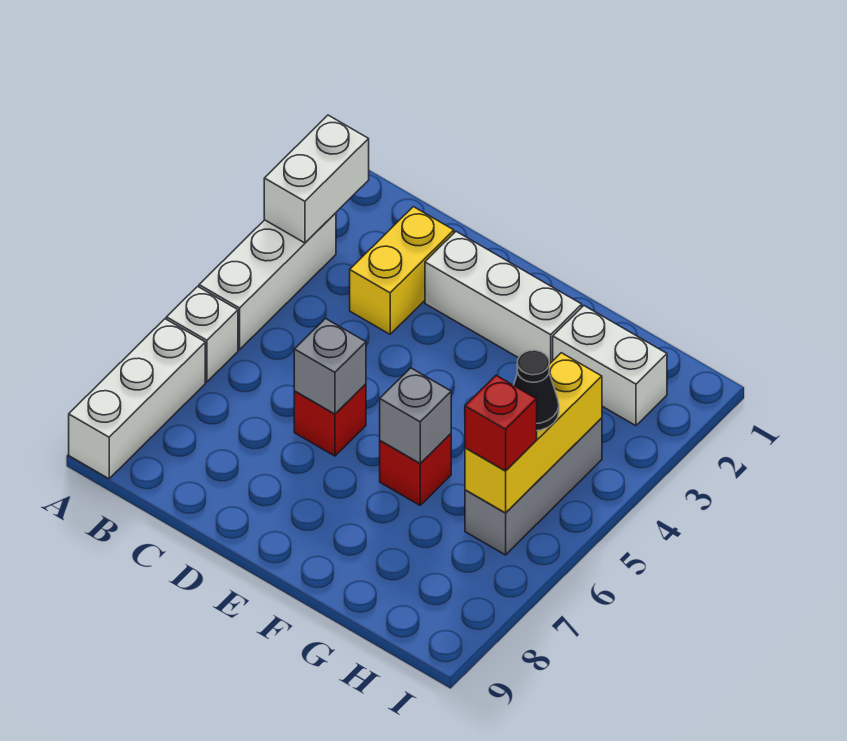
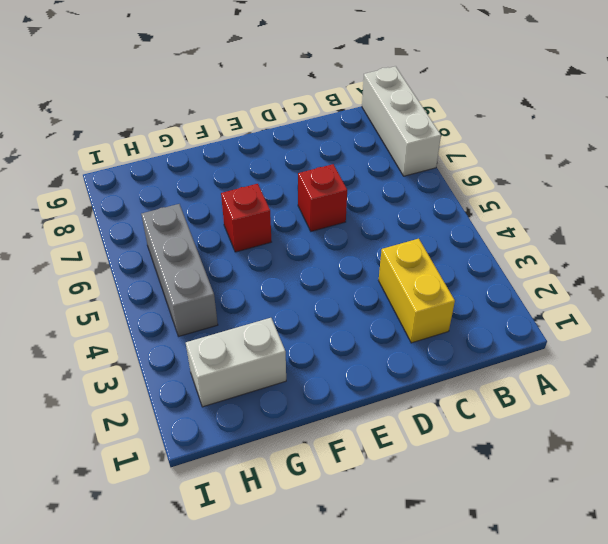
none -> white brick A3:A5 level 1
none -> white brick A6 level 1
none -> white brick D2:F2 level 1

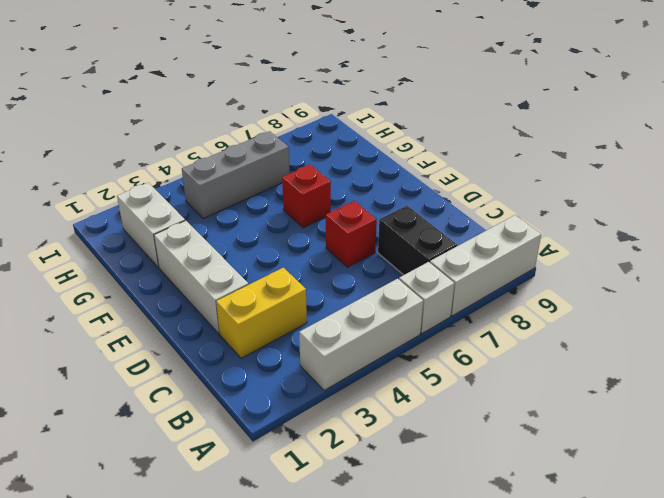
black brick B7:C7 level 1 -> none
none -> white brick A2:A3 level 2
none -> grey brick D6 level 2
none -> grey brick F6 level 2

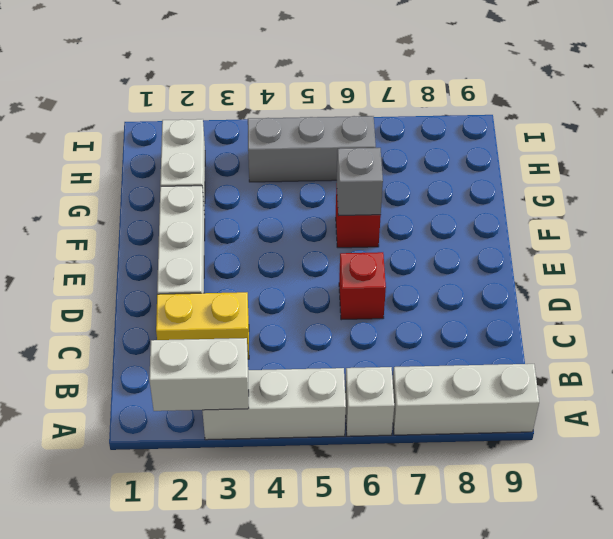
none -> grey brick D6 level 2
none -> yellow brick H4:H6 level 2
none -> black cone H5 level 3

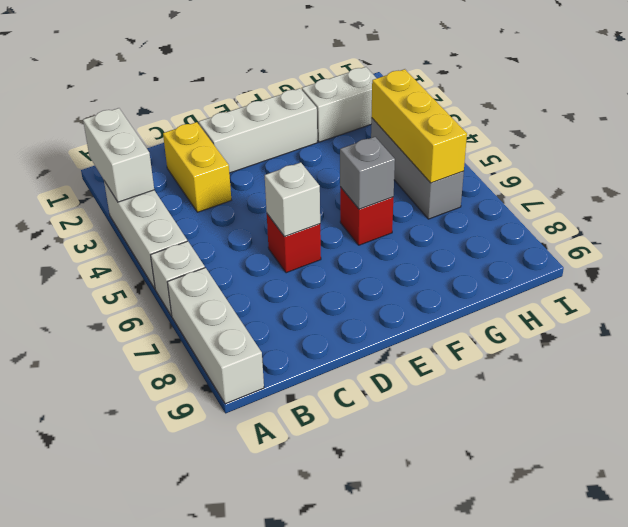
white brick D6 level 2 -> grey brick D6 level 2
none -> black cone H5 level 3
none -> red brick H6 level 3

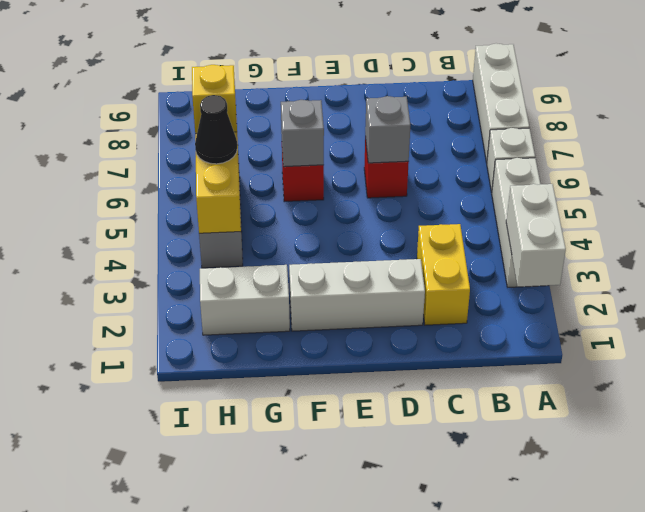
yellow brick H6 level 3 -> red brick H6 level 3

